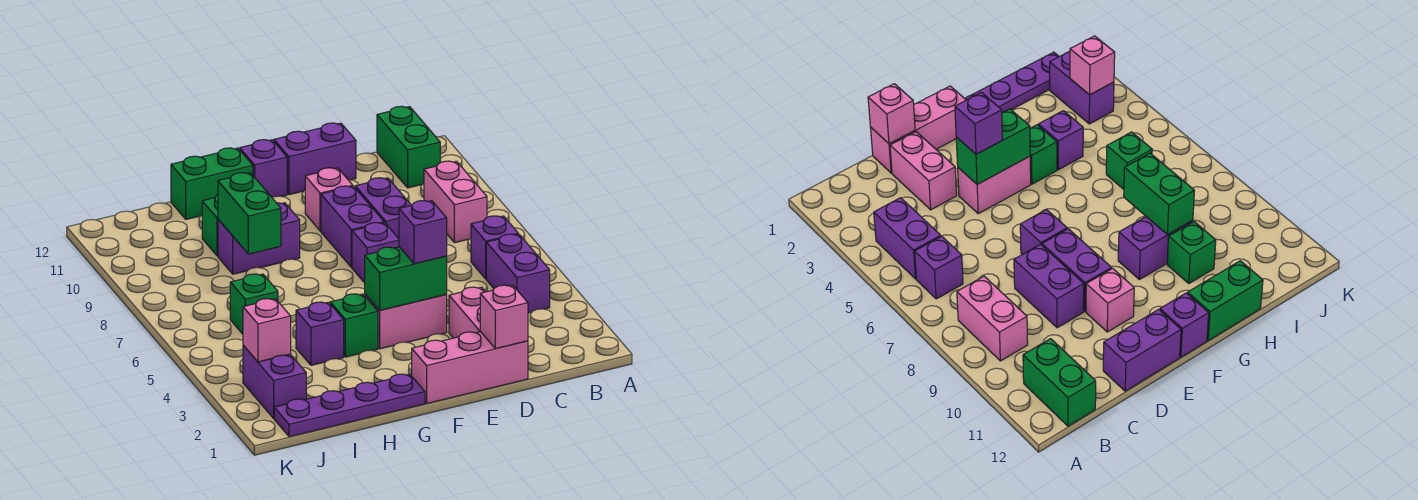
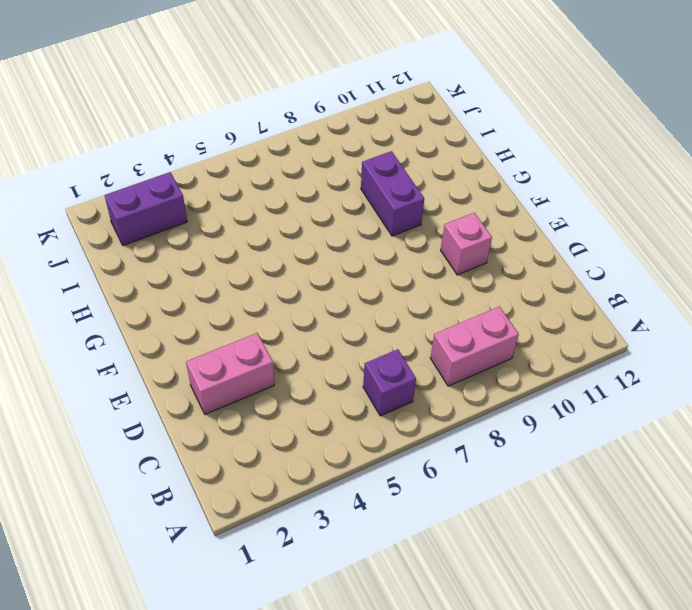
none -> purple brick B4:B5 level 1
none -> green brick B11:B12 level 1
none -> pink brick D1:F1 level 1

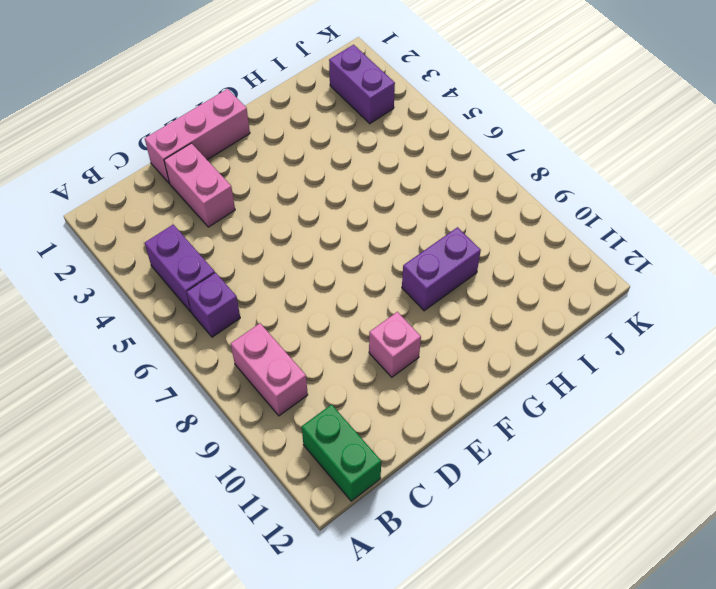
none -> purple brick D8:D9 level 1
none -> purple brick D12:E12 level 1
none -> pink brick E4:F4 level 1

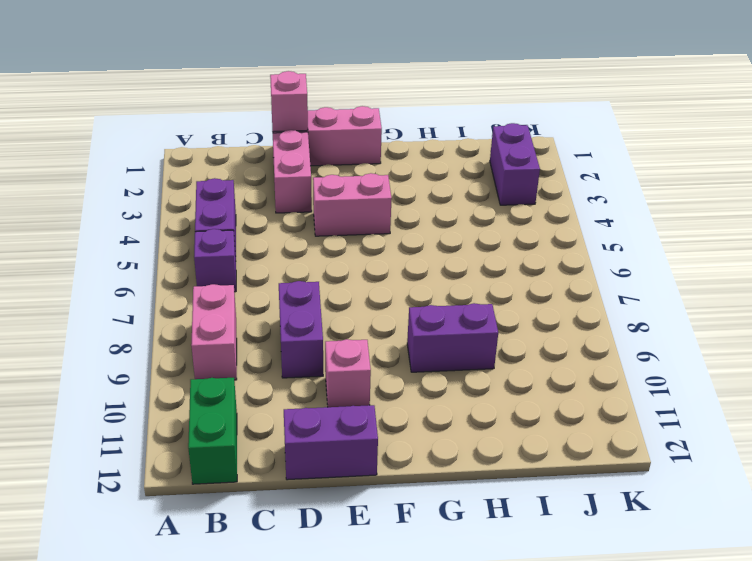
none -> purple brick E7 level 1
none -> purple brick E8:E9 level 1
none -> purple brick F12 level 1

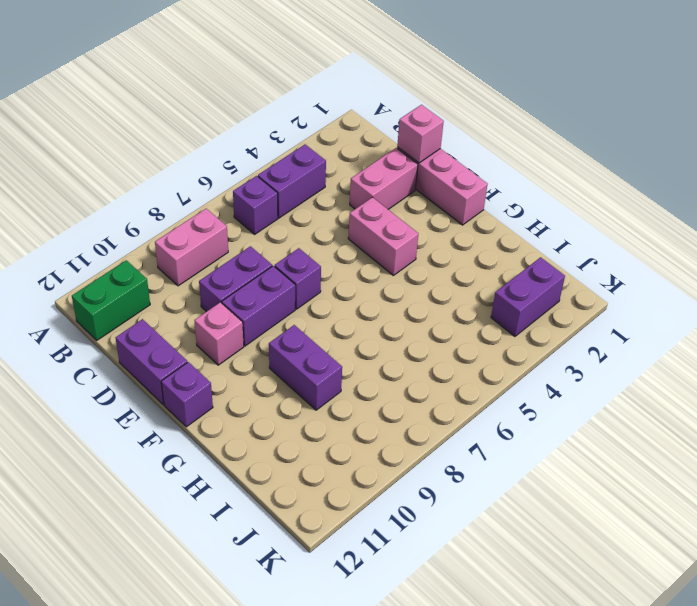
none -> purple plate G1:J1 level 1
none -> green brick G4 level 1
none -> green brick G12:H12 level 1

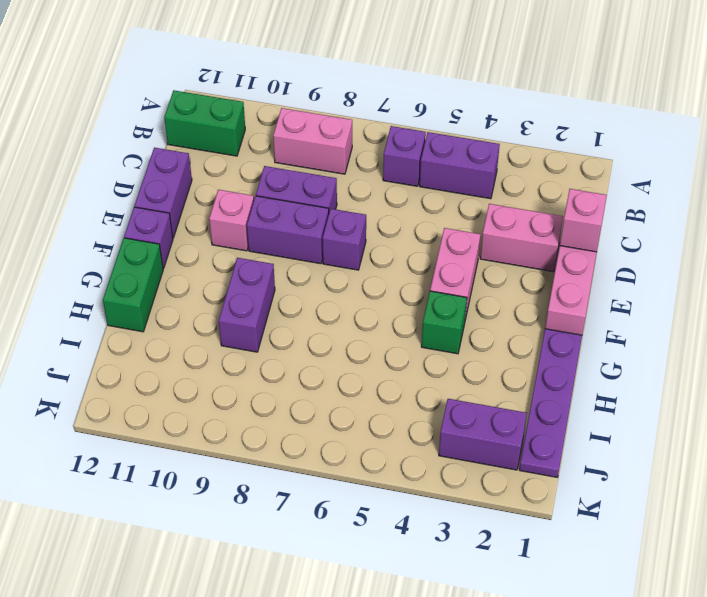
none -> purple brick H4 level 1
none -> green brick H10 level 1
none -> green brick I6 level 1

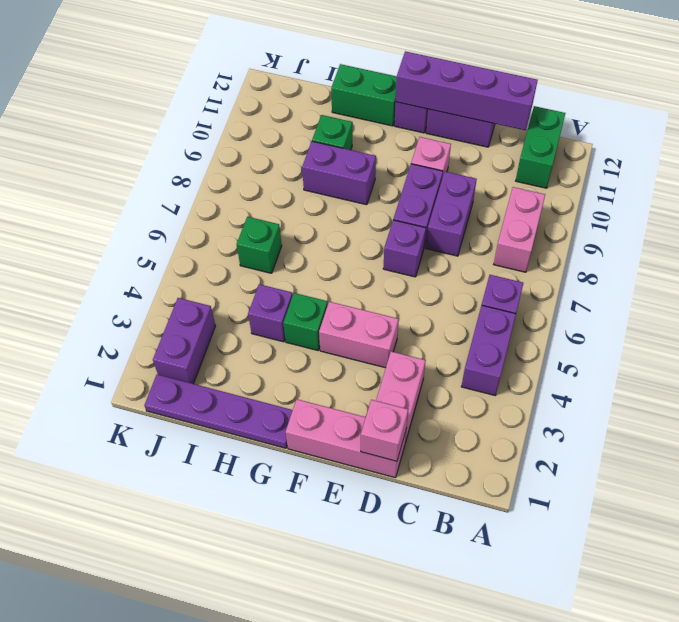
purple brick C12:F12 level 2 -> none
none -> green brick E4:F4 level 2
none -> green brick H8:H9 level 2
none -> pink brick J3 level 2

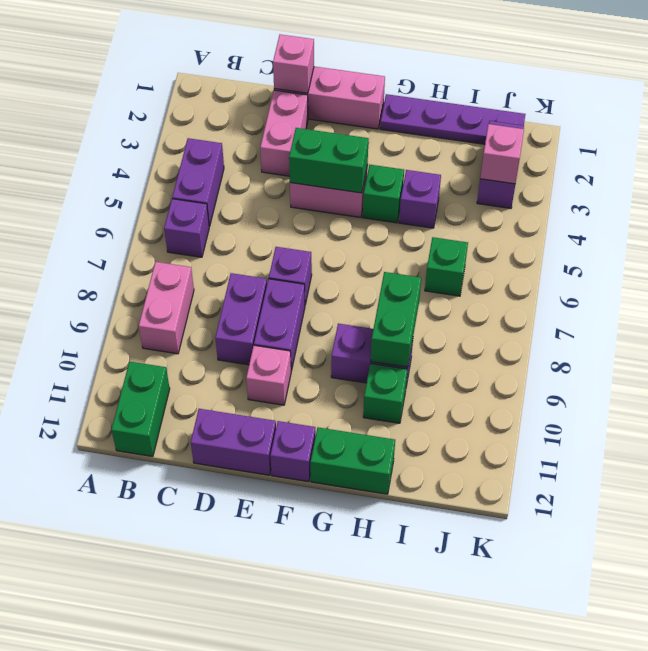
none -> purple brick E4 level 3

